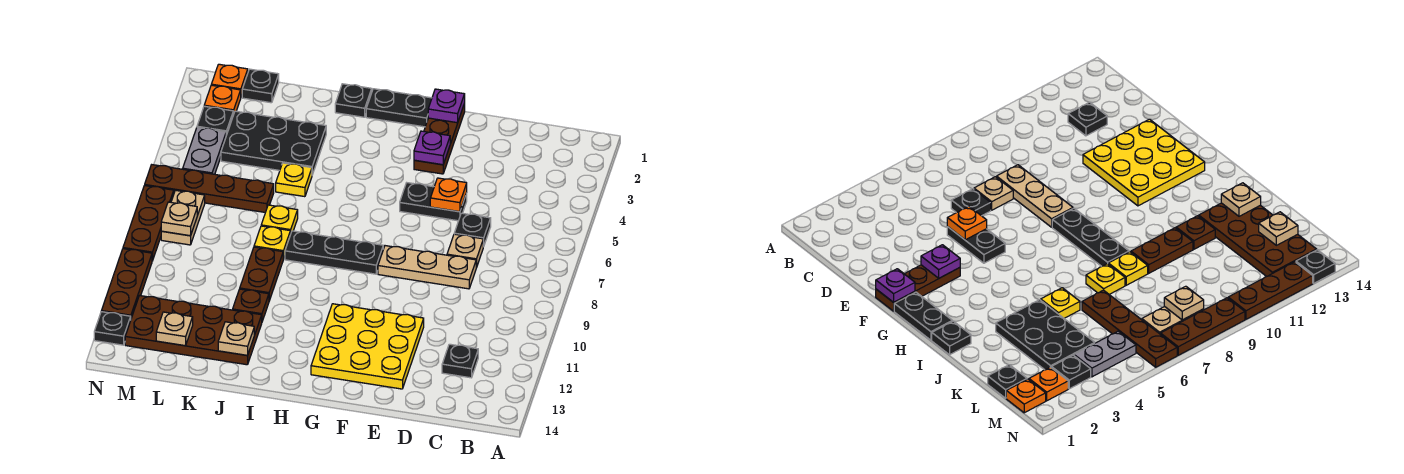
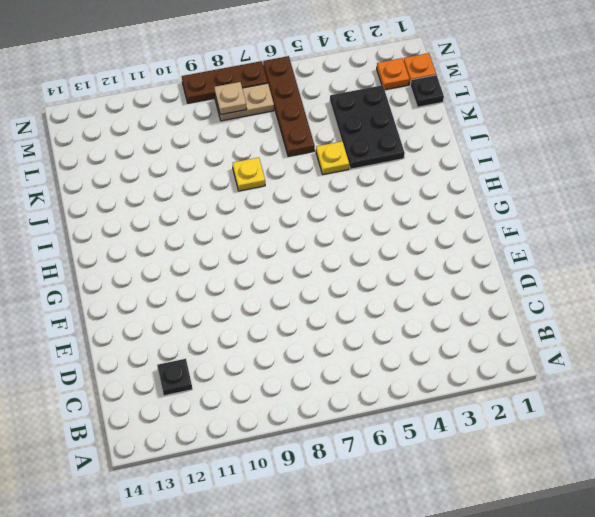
none -> black plate D6 level 1
none -> tan plate D7 level 1
none -> tan plate D8:F8 level 1
none -> black plate E5:F5 level 1

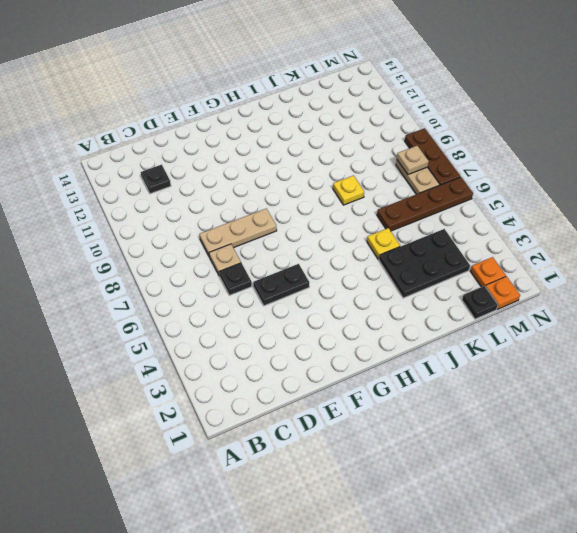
none -> yellow plate E11:G13 level 1
none -> brown plate F1:F3 level 1
none -> black plate G1:H1 level 1
none -> black plate G8:I8 level 1

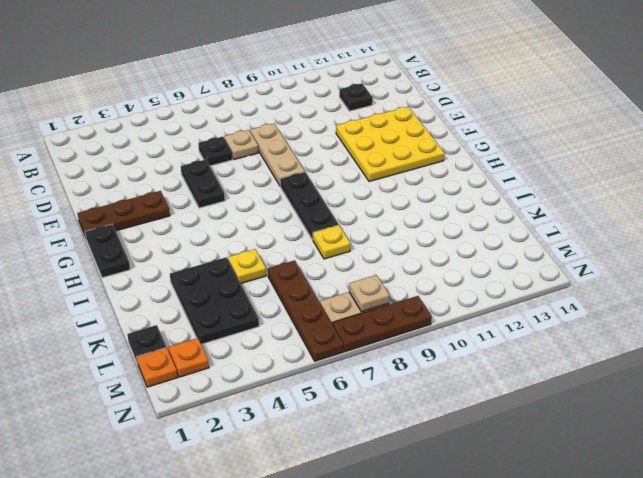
none -> black plate I1 level 1
none -> yellow plate J7 level 1
none -> brown plate J9:J10 level 1
none -> brown plate J11 level 1

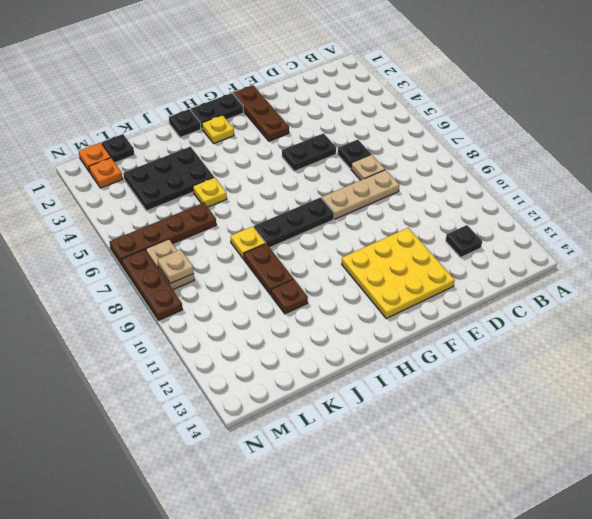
yellow plate H2 level 1 -> yellow plate J7 level 1
none -> brown plate J12:M13 level 1
none -> black plate M3 level 1
none -> grey plate M4:M5 level 1
none -> brown plate N10:N12 level 1

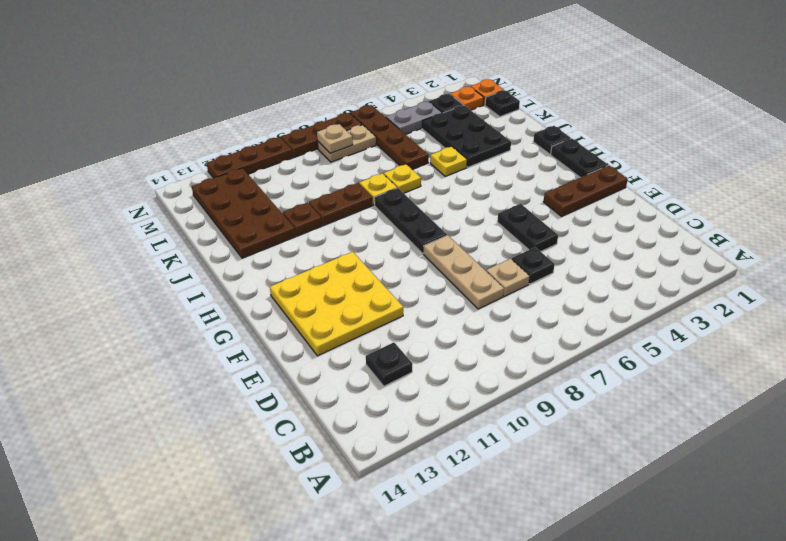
none -> black plate N13 level 1
none -> orange plate E5 level 2
none -> purple plate F1 level 2
none -> purple plate F3 level 2

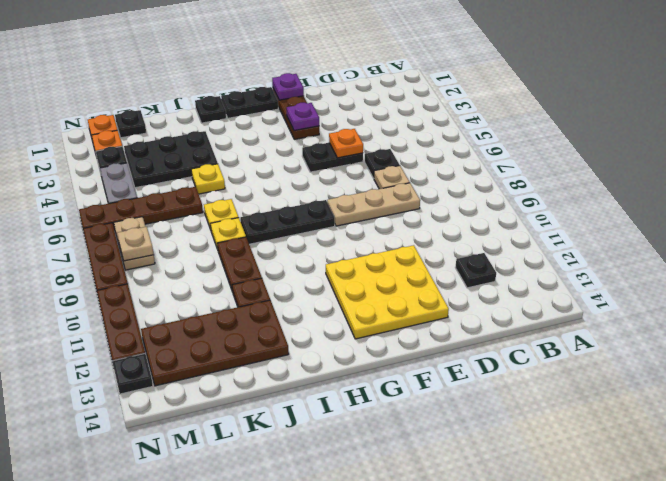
none -> tan plate J13 level 2
none -> tan plate L13 level 2

